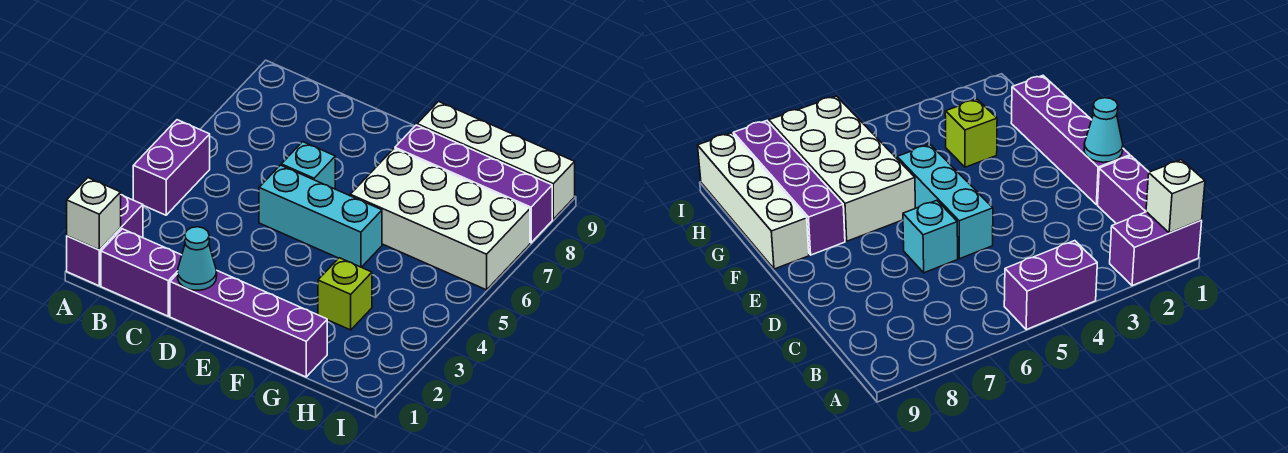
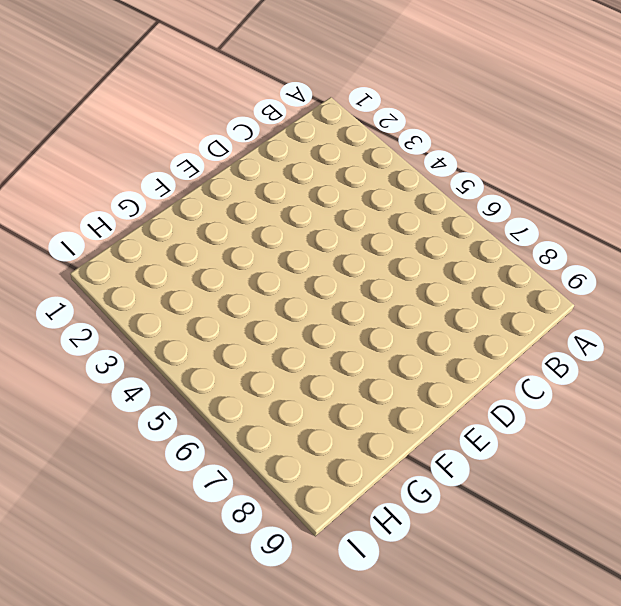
none -> purple brick A1:A2 level 1
none -> purple brick A4:A5 level 1
none -> purple brick B1:C1 level 1

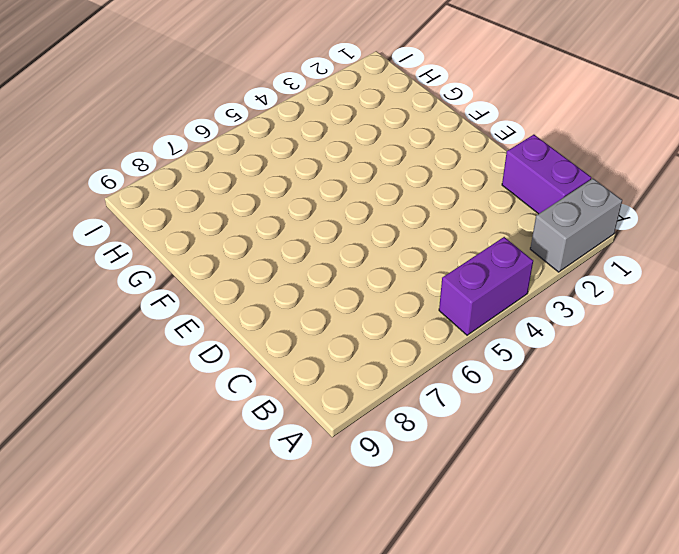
grey brick A1:A2 level 1 -> purple brick A1:A2 level 1
none -> purple brick D1:G1 level 1
none -> cyan brick D5:F5 level 1
none -> cyan brick D6 level 1

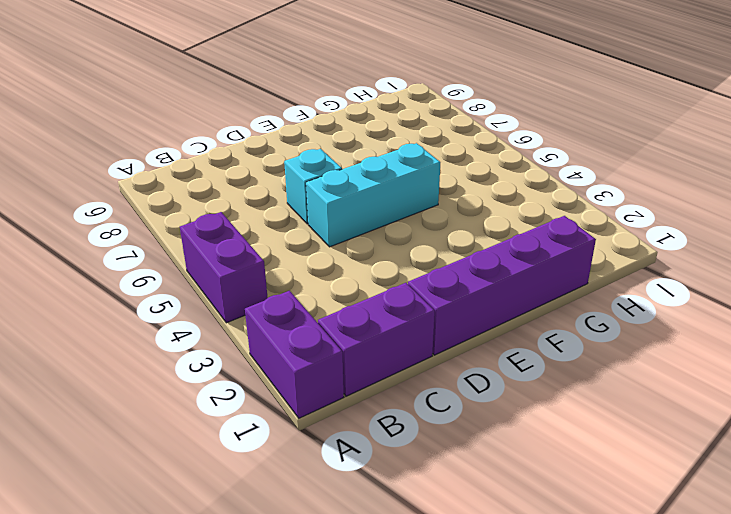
none -> white brick F6:I7 level 1
none -> purple brick F8:I8 level 1
none -> white brick F9:I9 level 1

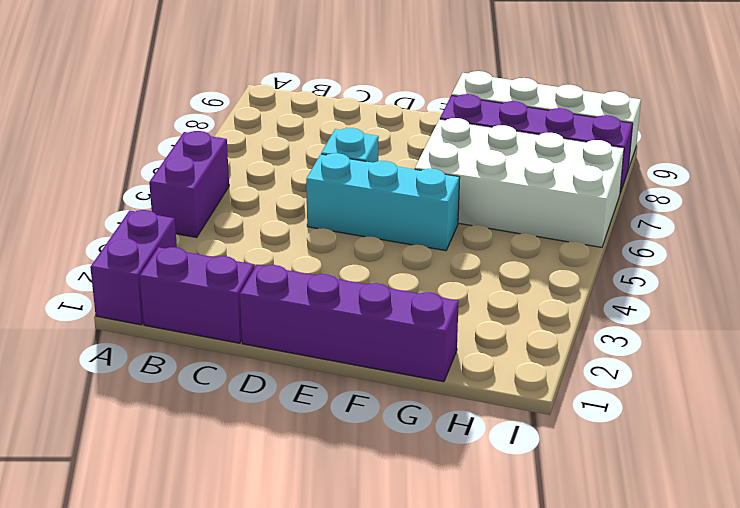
none -> lime brick G3 level 1
none -> white brick A1 level 2
none -> cyan cone D1 level 2

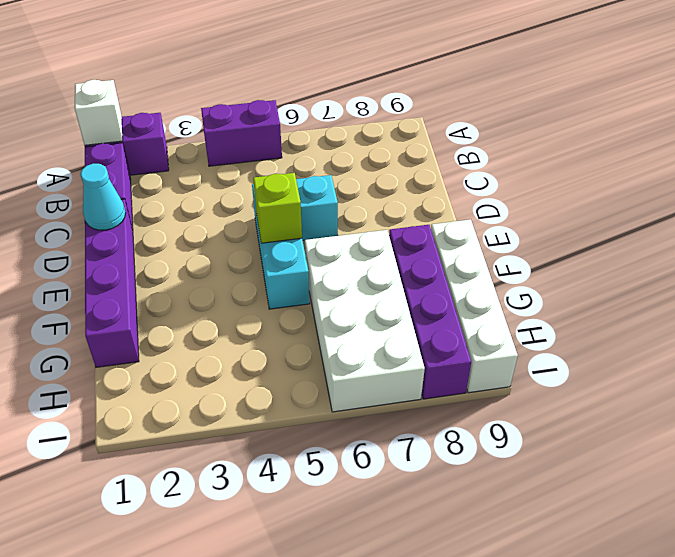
lime brick E5 level 2 -> lime brick G3 level 1

